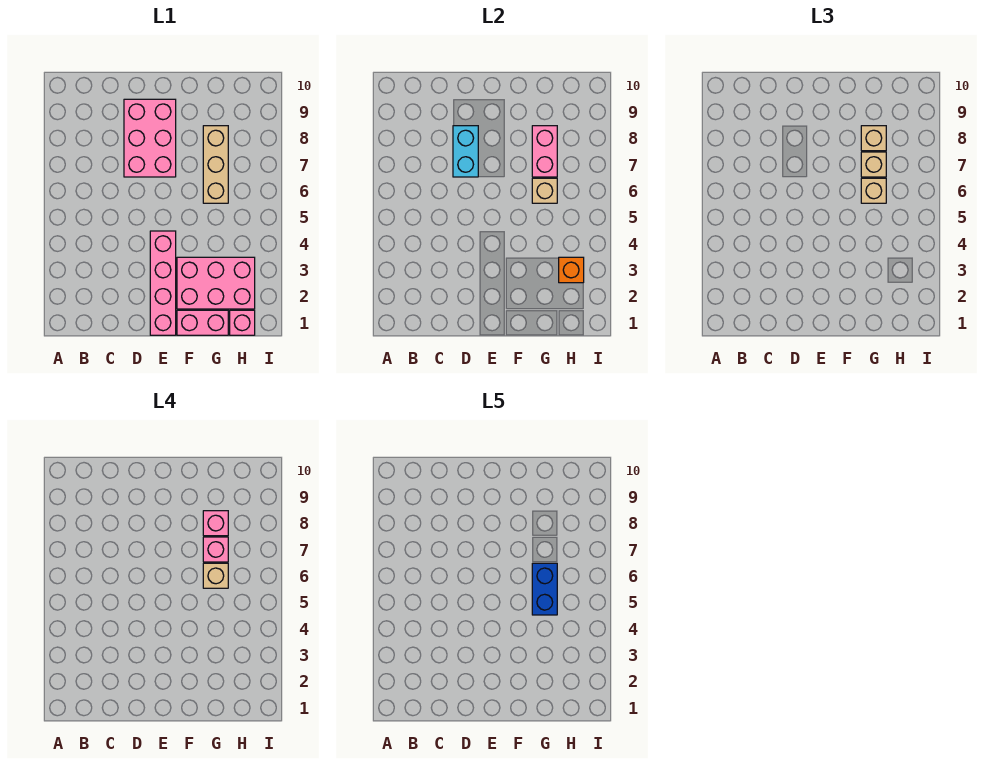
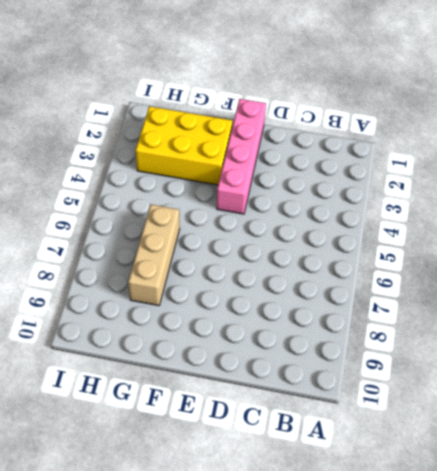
yellow brick F2:H3 level 1 -> pink brick F2:H3 level 1
none -> pink brick D7:E9 level 1
none -> pink brick F1:G1 level 1
none -> pink brick H1 level 1

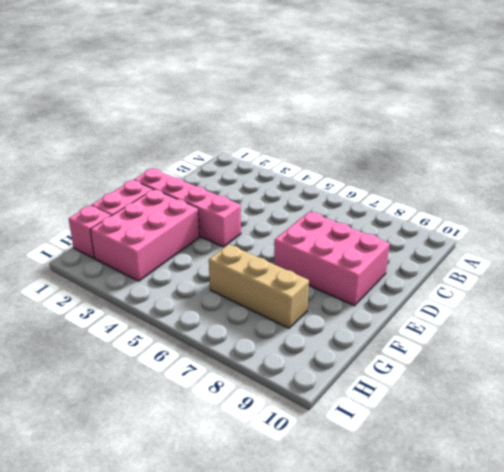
none -> cyan brick D7:D8 level 2
none -> tan brick G6 level 2
none -> pink brick G7:G8 level 2

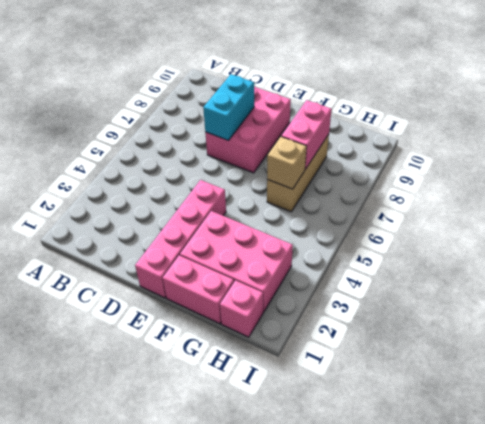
none -> orange brick H3 level 2
none -> tan brick G6 level 3
none -> tan brick G7 level 3

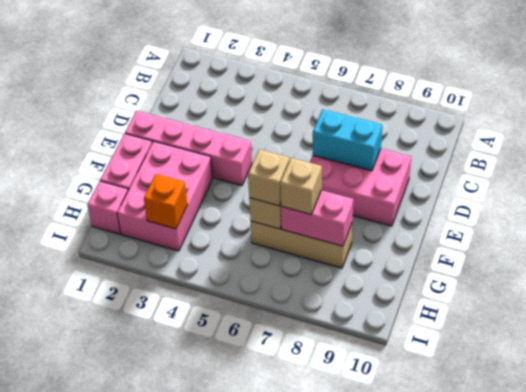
none -> tan brick G8 level 3
none -> tan brick G6 level 4
none -> pink brick G7 level 4

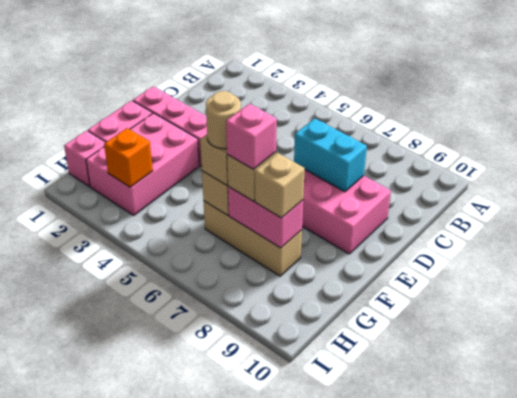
tan round brick G6 level 4 -> tan brick G6 level 4
none -> pink brick G8 level 4
none -> blue brick G5:G6 level 5

